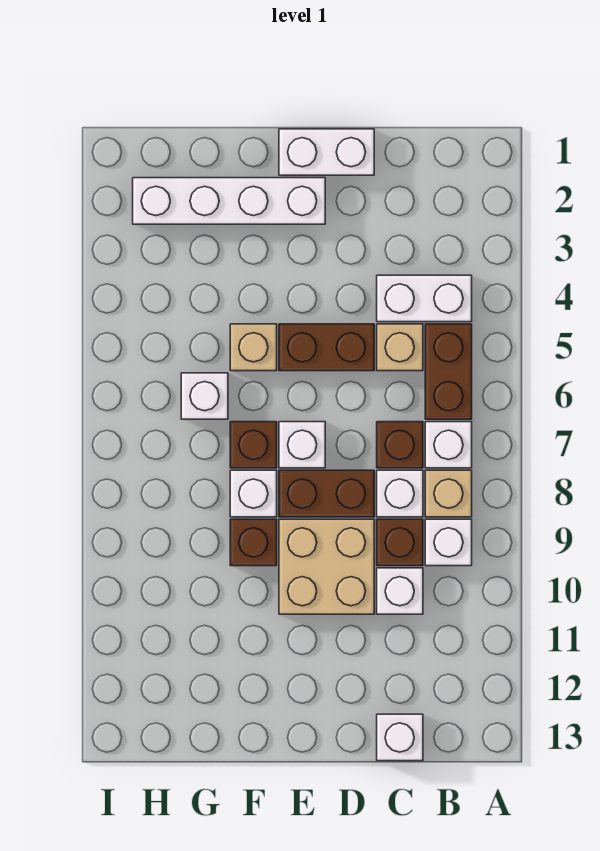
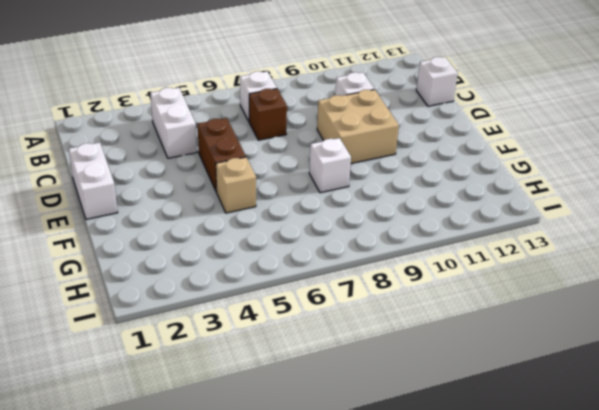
none -> brown brick B5:B6 level 1
none -> tan brick B8 level 1
none -> white brick B9 level 1

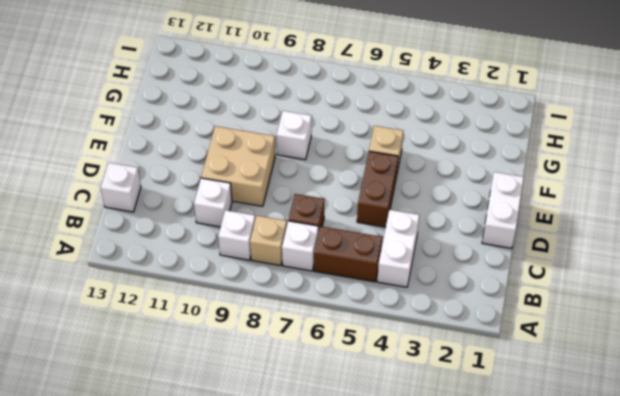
none -> tan brick C5 level 1
none -> white brick C8 level 1
none -> brown brick C9 level 1

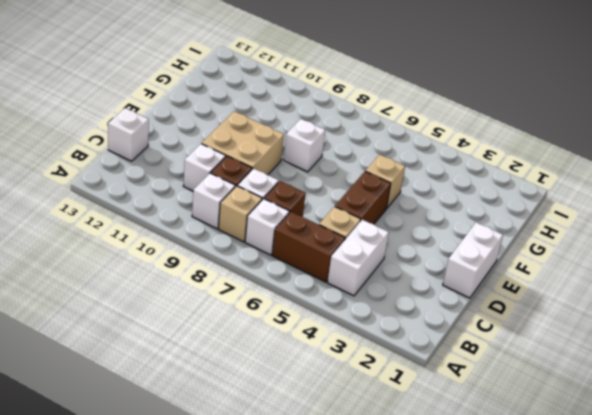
none -> brown brick D8:E8 level 1
none -> white brick E2:H2 level 1
none -> white brick E7 level 1

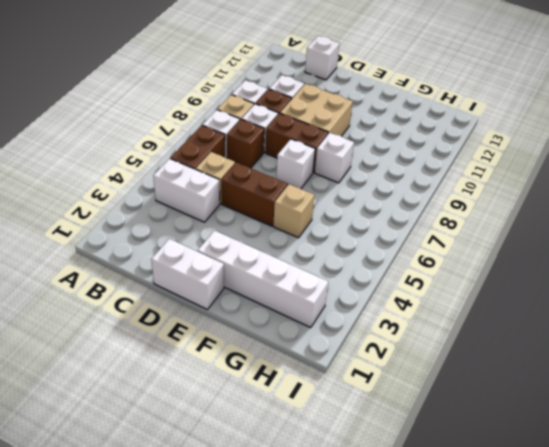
none -> brown brick F7 level 1
none -> brown brick F9 level 1
none -> white brick G6 level 1

